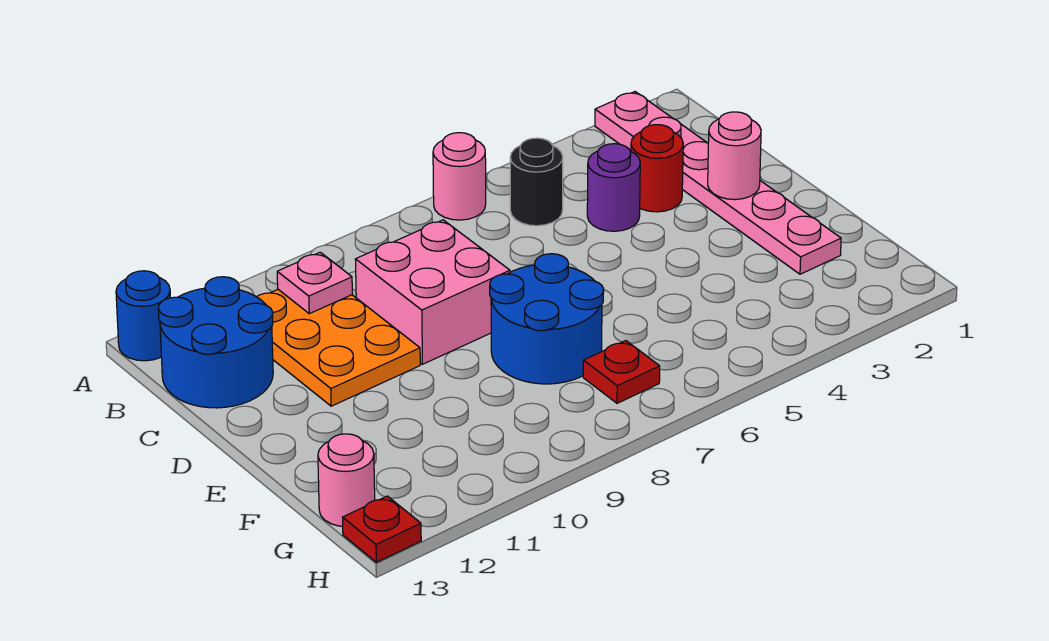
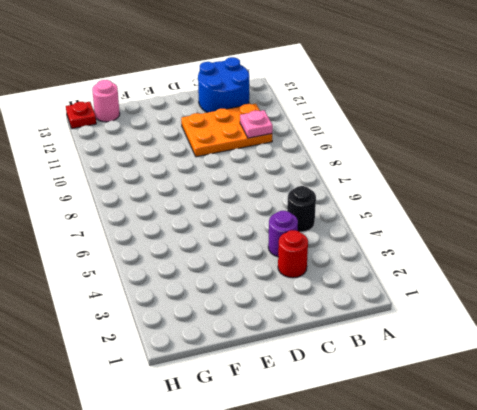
none -> pink plate A2:F2 level 1
none -> pink round brick A6 level 1
none -> blue round brick A13 level 1

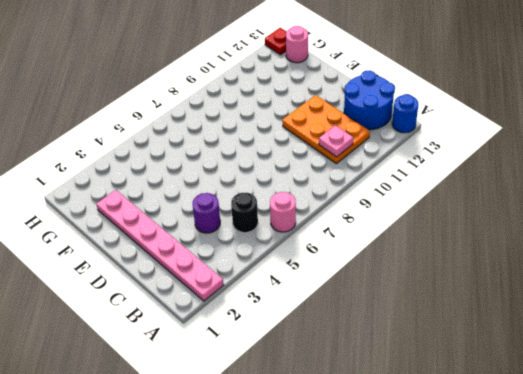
none -> red round brick C3 level 1
none -> pink brick C8:D9 level 1
none -> blue round brick E7:F8 level 1

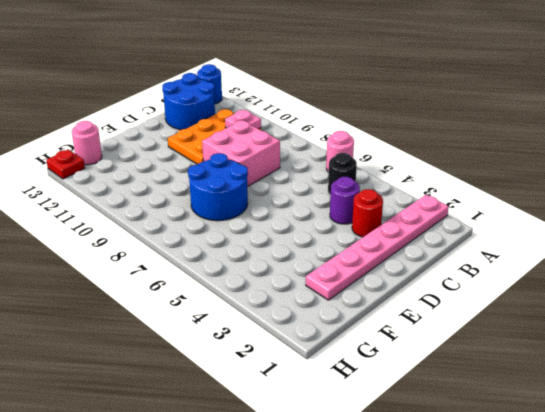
none -> red plate G7 level 1
none -> pink round brick D2 level 2

